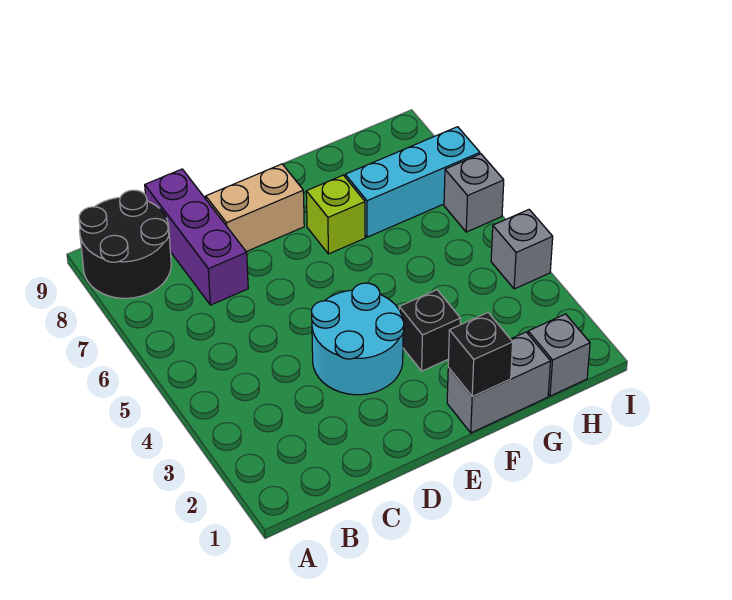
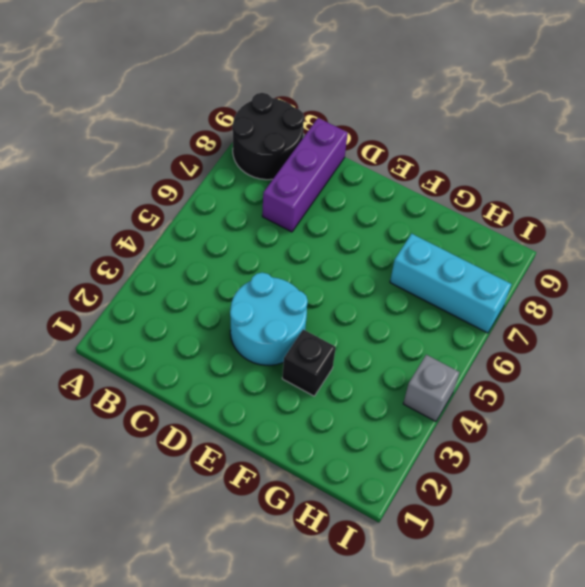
none -> tan brick D8:E8 level 1
none -> grey brick F1:G1 level 1
none -> lime brick F7 level 1

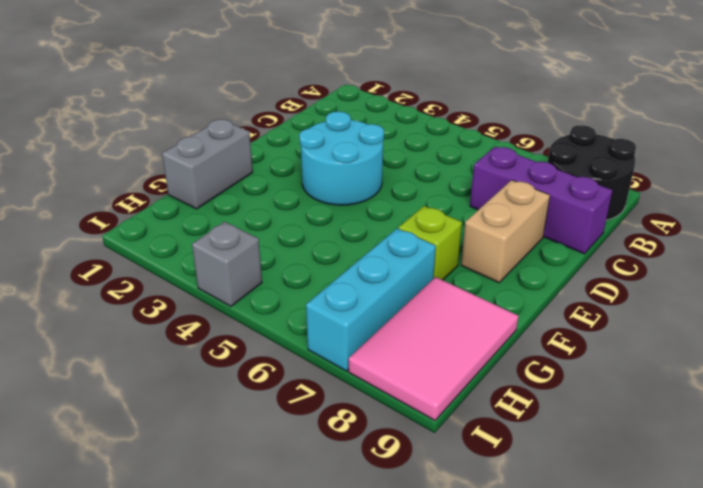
pink tile G8:I9 level 1 -> none
none -> black brick F3 level 1
none -> grey brick H1 level 1
none -> grey brick I6 level 1

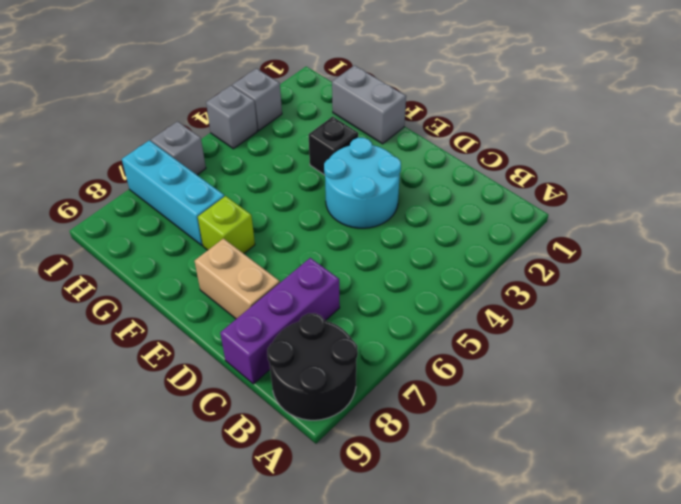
grey brick I3 level 1 -> grey brick H1 level 1
none -> black brick F1 level 2

